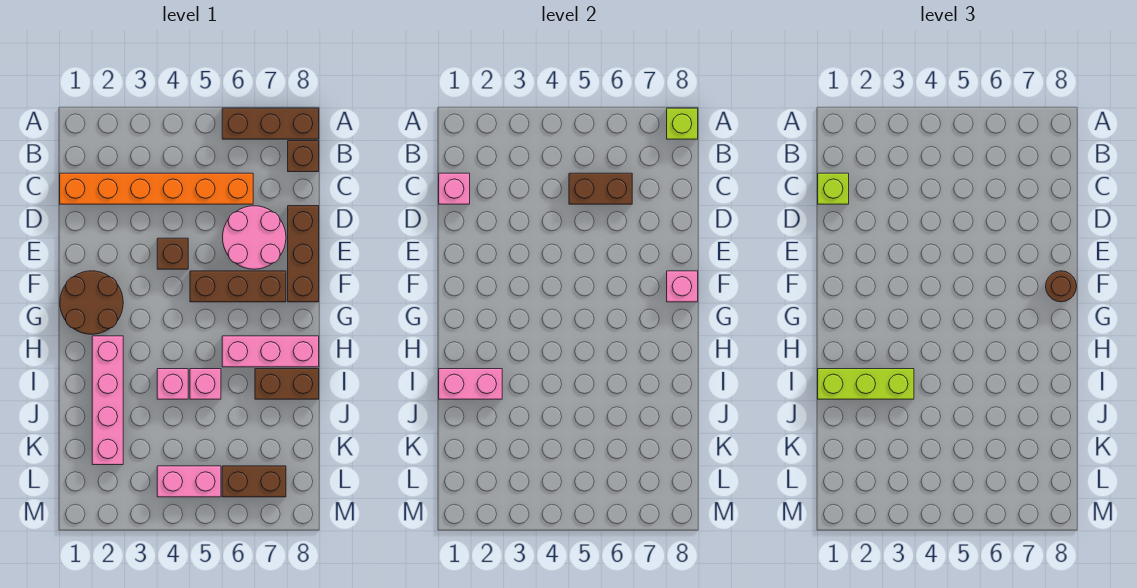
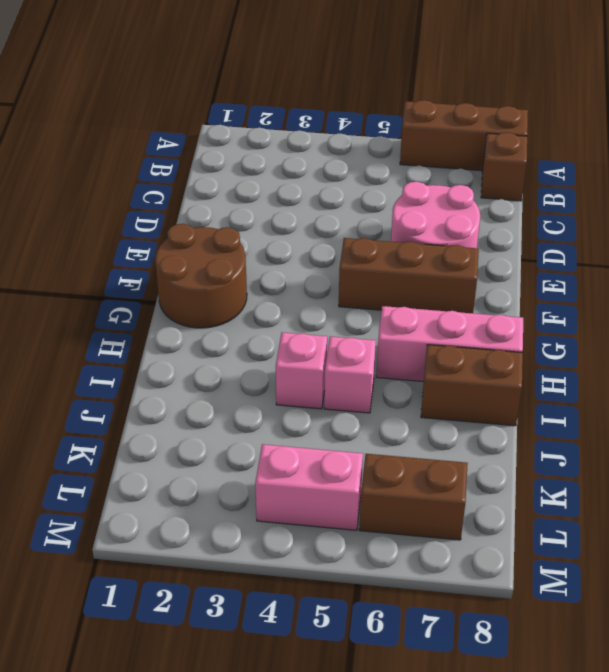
none -> orange brick C1:C6 level 1
none -> brown brick D8:F8 level 1
none -> brown brick E4 level 1

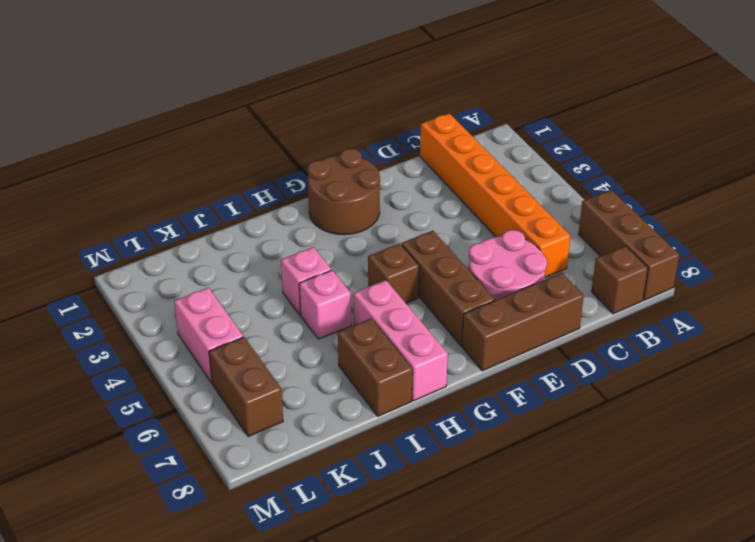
brown brick G5 level 1 -> brown brick E4 level 1
none -> pink brick H2:K2 level 1
none -> lime brick A8 level 2
none -> pink brick C1 level 2

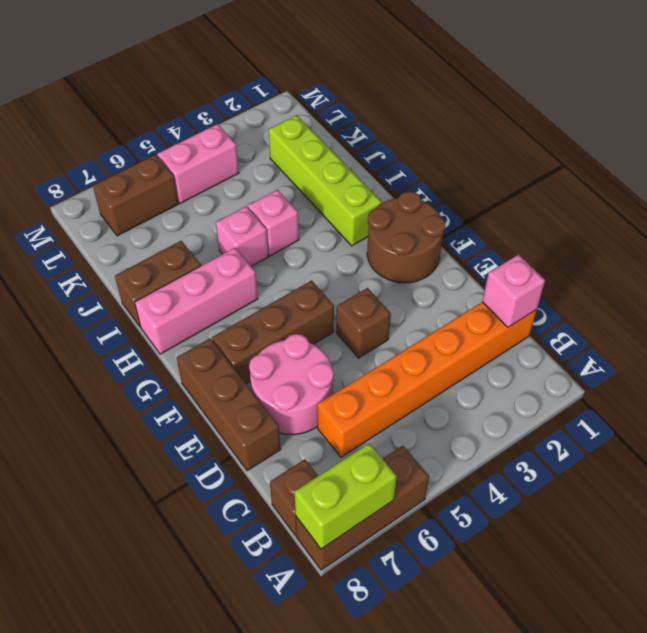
lime brick A7:A8 level 2 -> lime brick A8 level 2
lime brick H2:K2 level 1 -> pink brick H2:K2 level 1
none -> brown brick C5:C6 level 2
none -> pink brick F8 level 2
none -> pink brick I1:I2 level 2

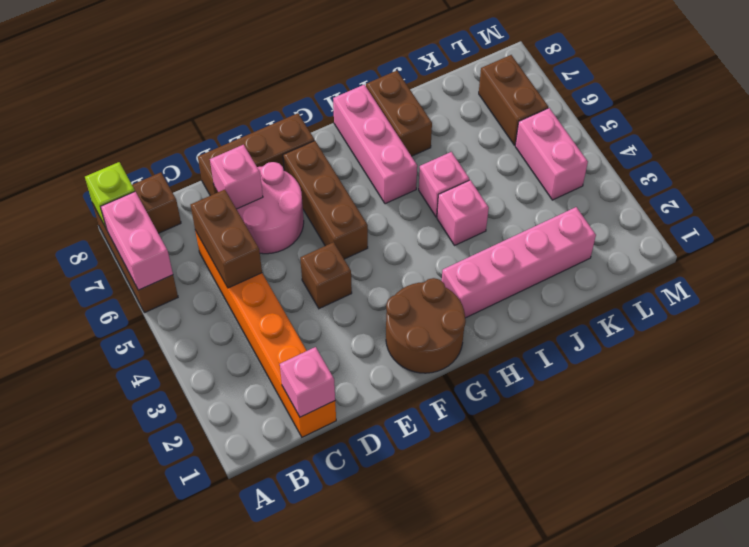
pink brick A6:A7 level 2 -> pink brick I1:I2 level 2
pink brick D7 level 2 -> pink brick F8 level 2
none -> lime brick C1 level 3
none -> brown round brick F8 level 3
none -> lime brick I1:I3 level 3

